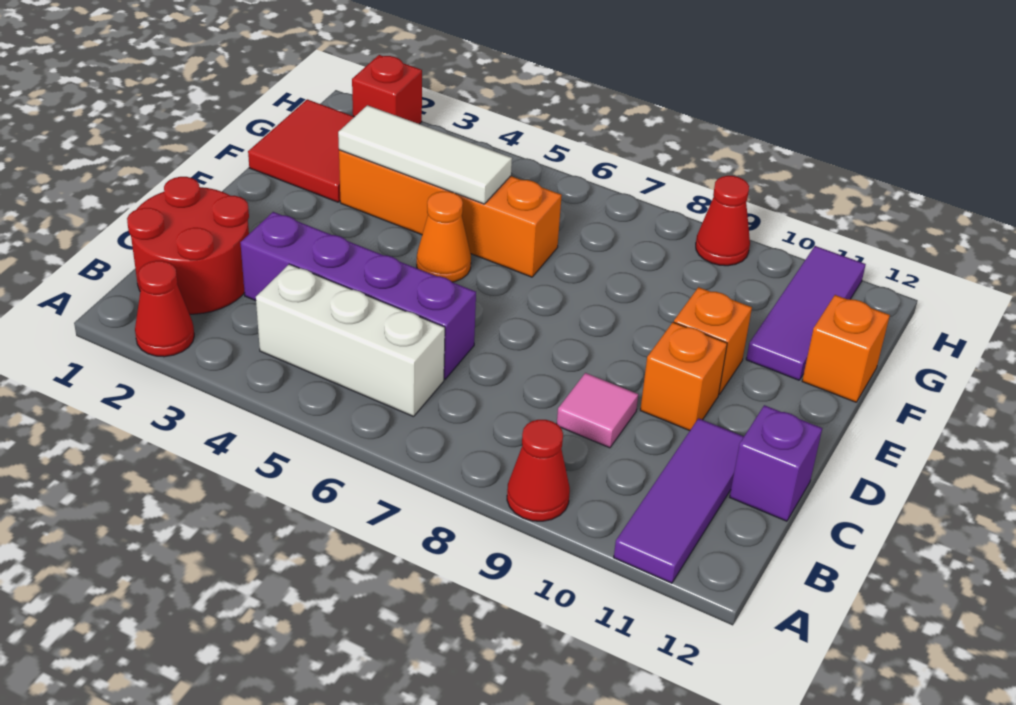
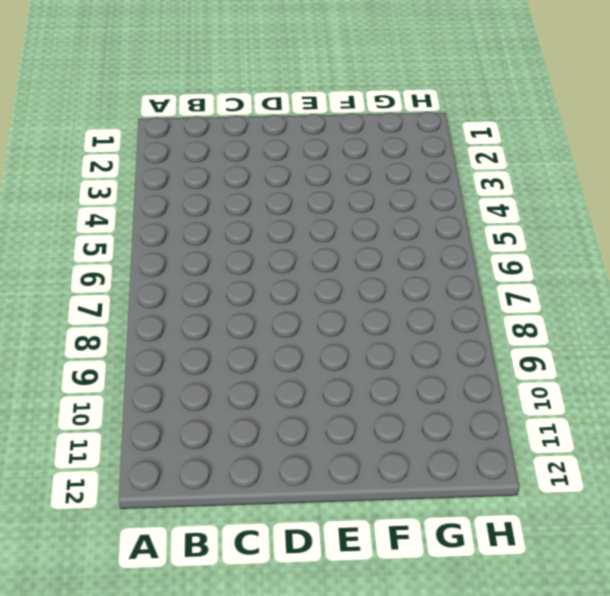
none -> red cone A2 level 1
none -> red cone A9 level 1
none -> purple tile A11:C11 level 1

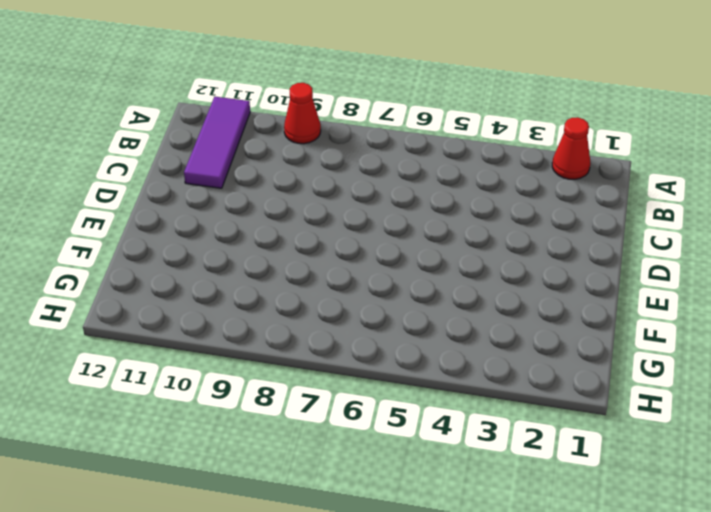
none -> red round brick B1:C2 level 1
none -> white brick B4:B6 level 1
none -> purple brick C3:C6 level 1

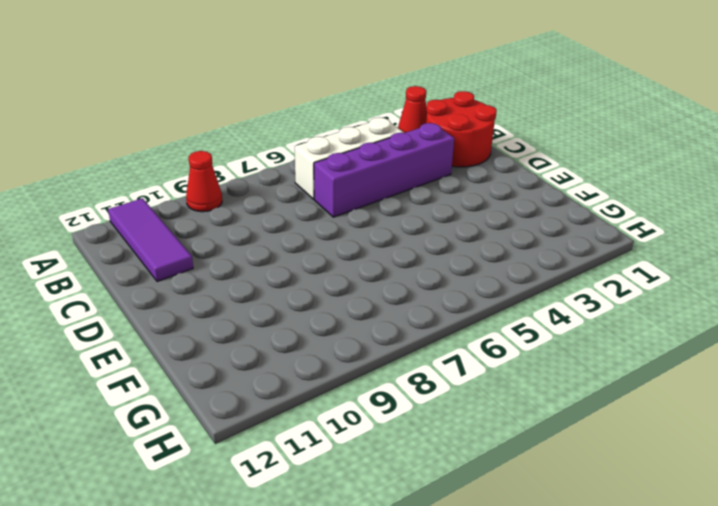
none -> pink tile C9 level 1
none -> purple brick C12 level 1
none -> orange brick D10 level 1

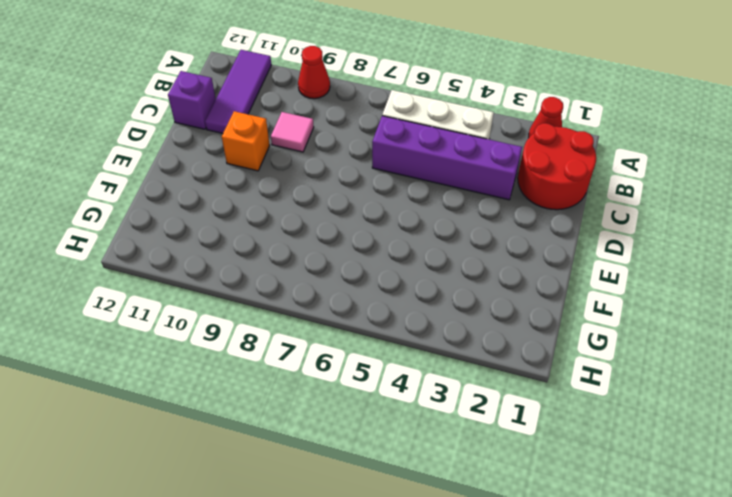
none -> orange cone E5 level 1
none -> orange brick E10 level 1
none -> red tile F1:G2 level 1

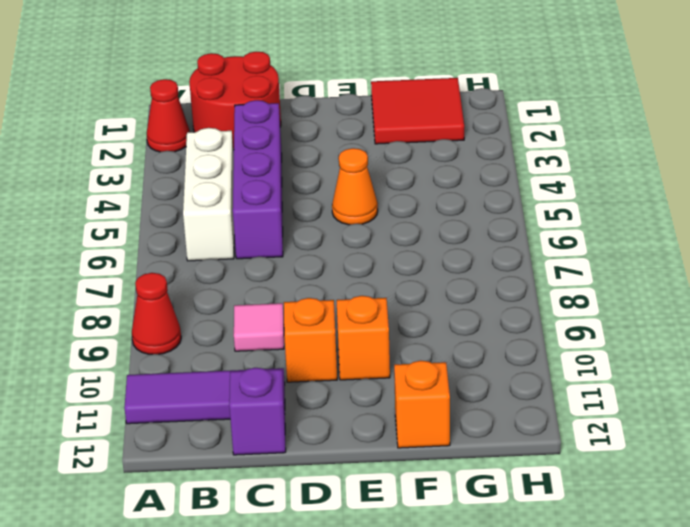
none -> orange brick F3:F6 level 1
none -> purple tile F11:H11 level 1
none -> red brick H2 level 1

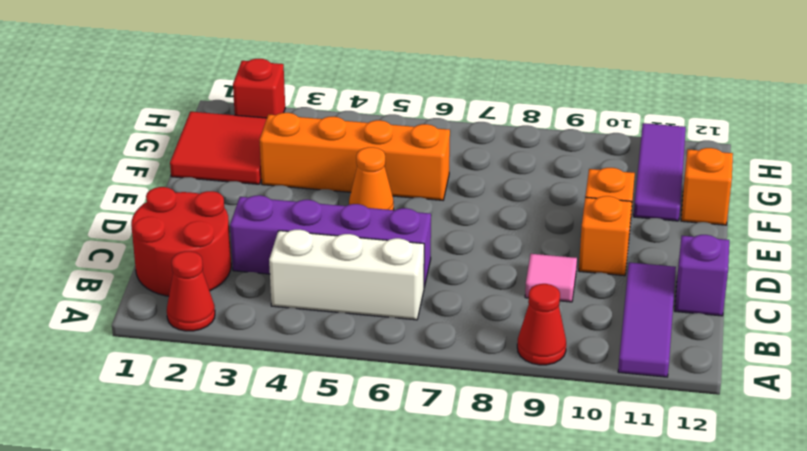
none -> red cone H9 level 1
none -> white tile F3:F5 level 2

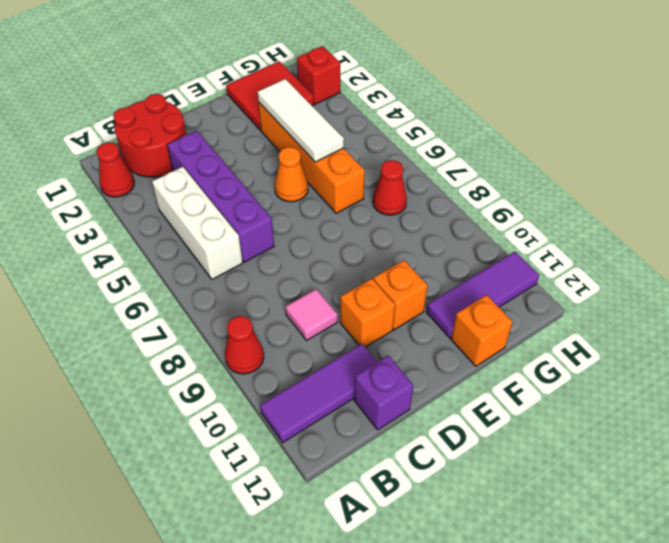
red cone G7 level 1 -> red cone H9 level 1

